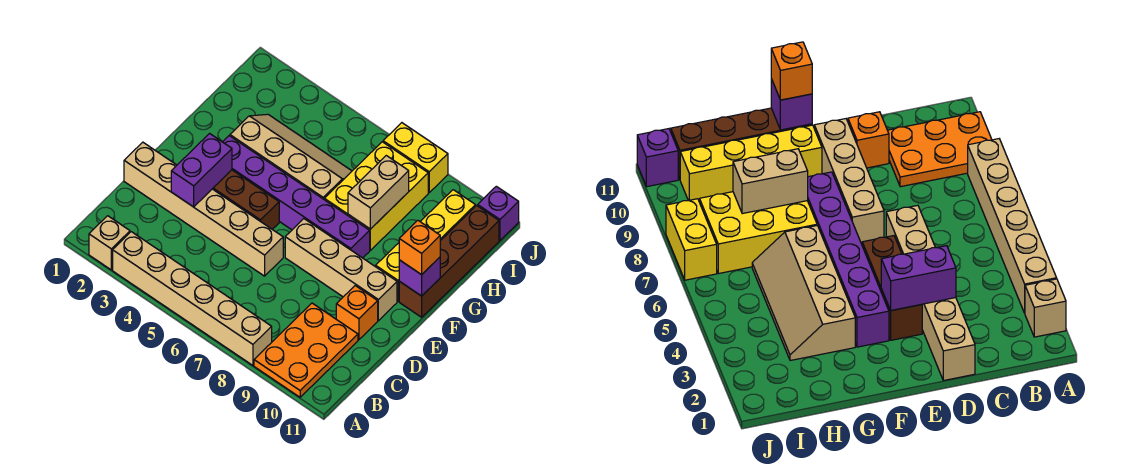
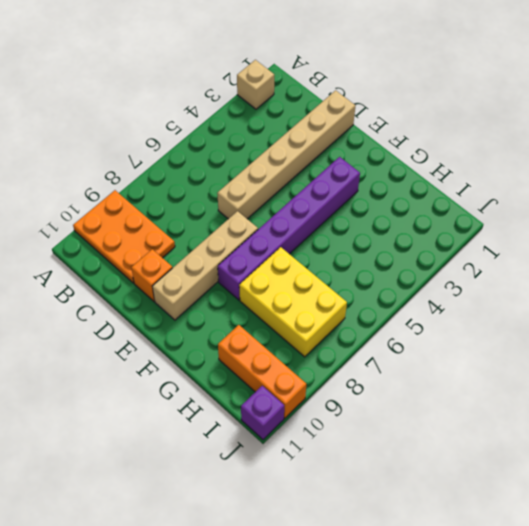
orange brick H10:J10 level 1 -> yellow brick F10:I10 level 1
none -> tan brick A3:A8 level 1
none -> brown brick E3:E5 level 1
none -> brown brick F11:I11 level 1

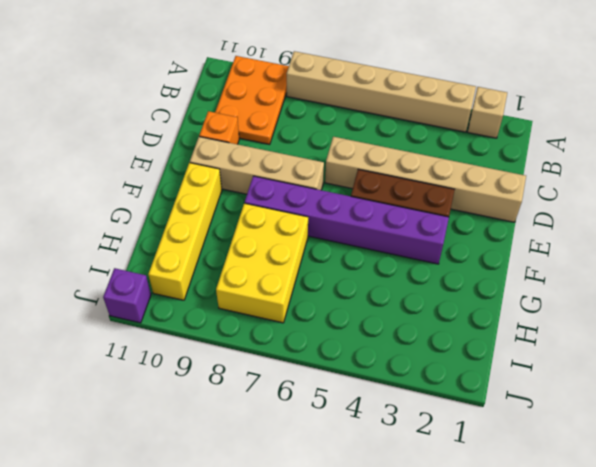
none -> brown brick F11:I11 level 1
none -> tan slope G3:H6 level 1 top G
none -> yellow brick J7:J8 level 1

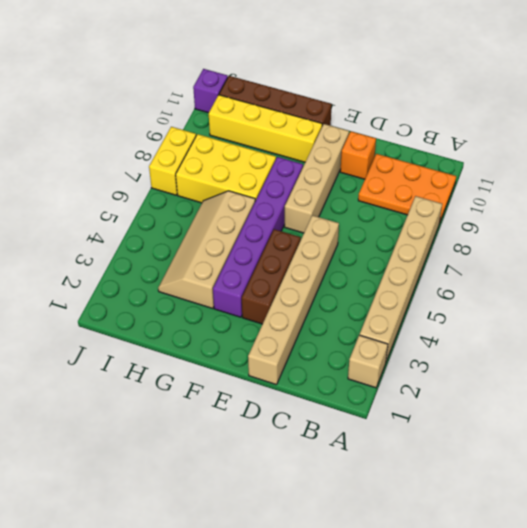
none -> purple brick D3:E3 level 2
none -> purple brick F11 level 2
none -> tan brick G8:H8 level 2

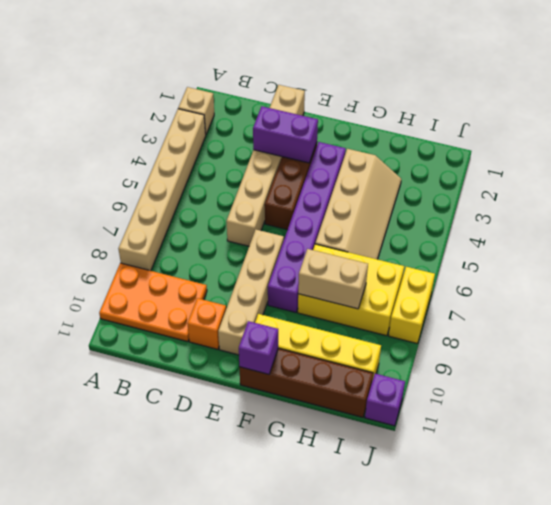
none -> orange brick F11 level 3

